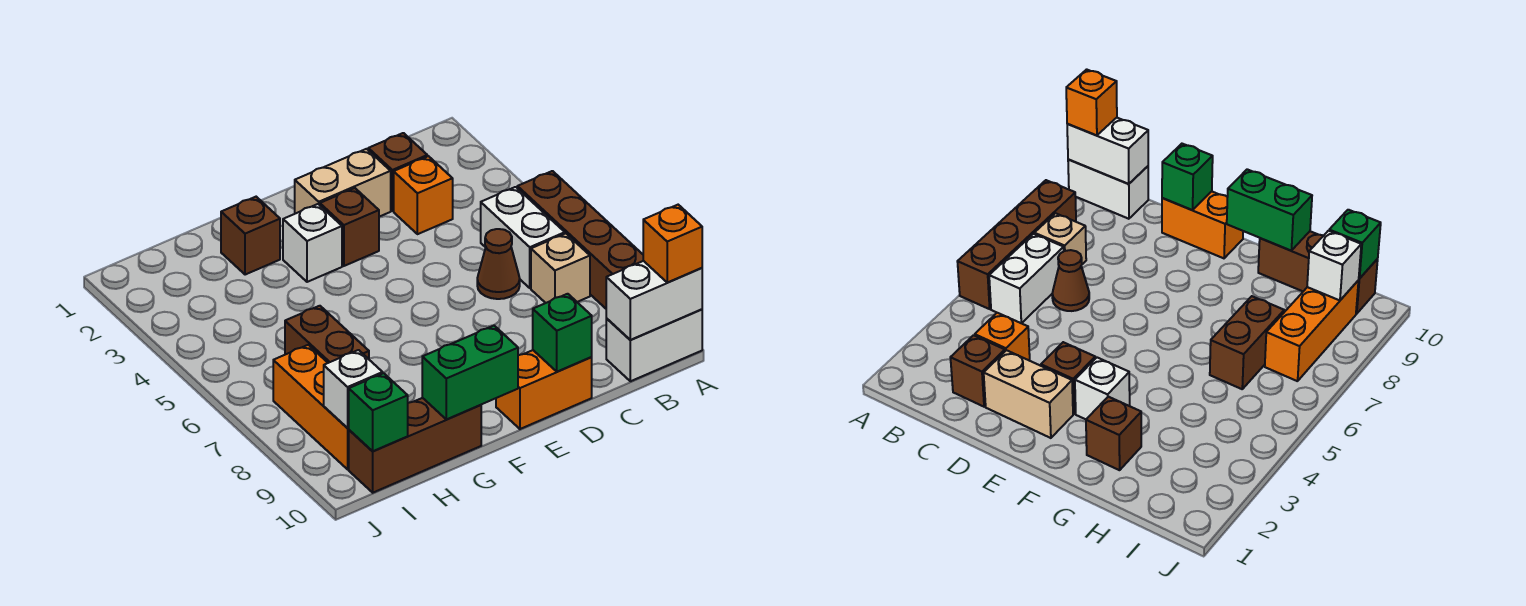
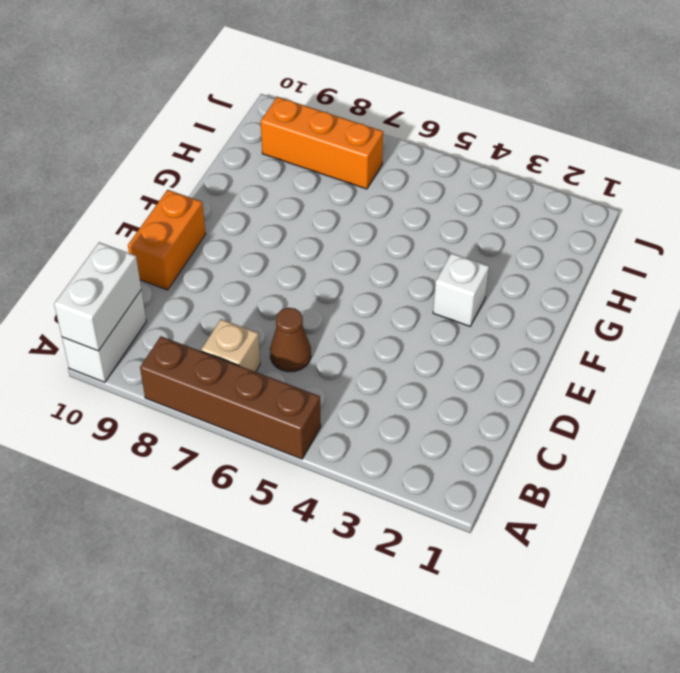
none -> white brick B5:B6 level 1
none -> brown brick C2 level 1
none -> orange brick C3 level 1

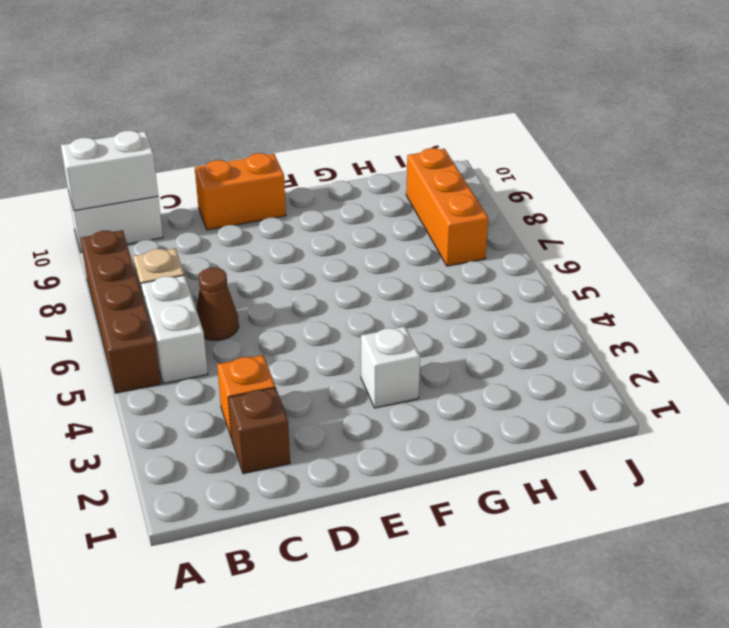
none -> tan brick D2:E2 level 1
none -> brown brick E3 level 1
none -> brown brick G2 level 1

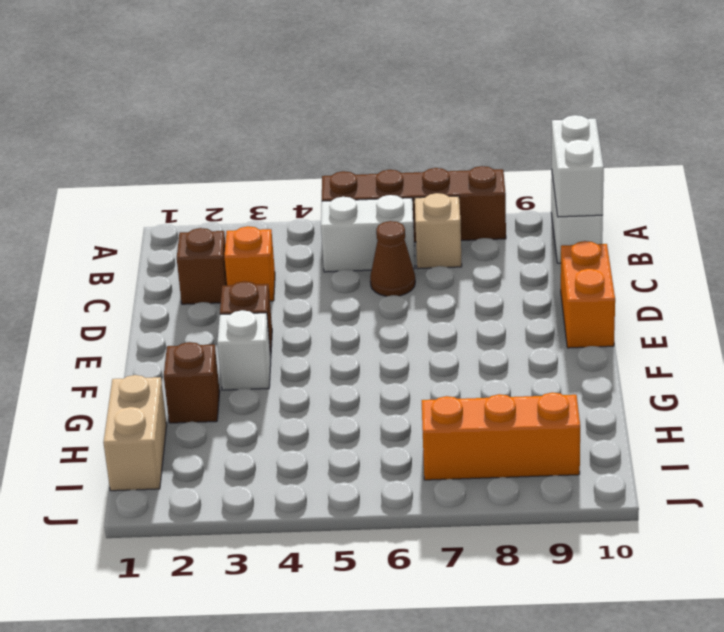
tan brick H1:I1 level 1 -> tan brick D2:E2 level 1
none -> brown brick G10:I10 level 1
none -> brown brick H6:H7 level 1
none -> green brick D10 level 2

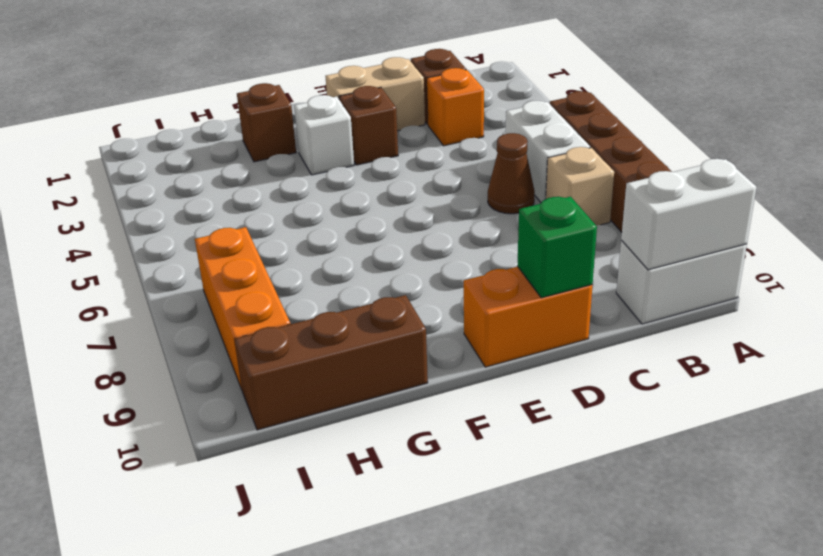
none -> brown brick H6:H7 level 1
none -> green brick F10:G10 level 2
none -> white brick I9 level 2

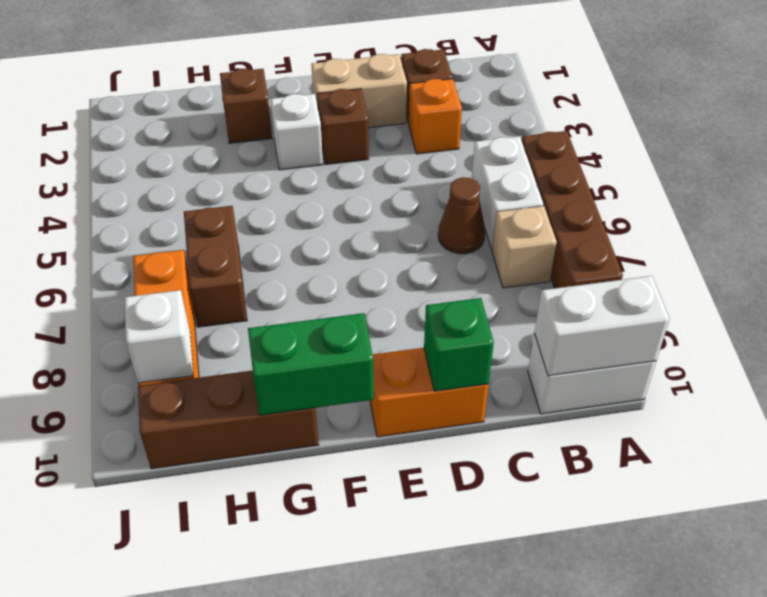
none -> green brick I10 level 2
none -> orange brick A10 level 3

